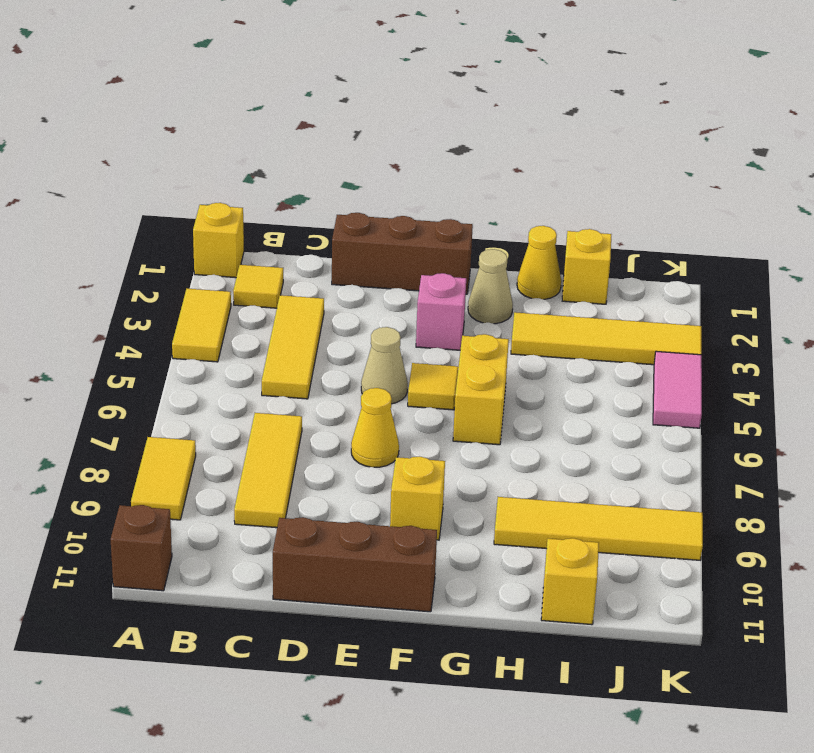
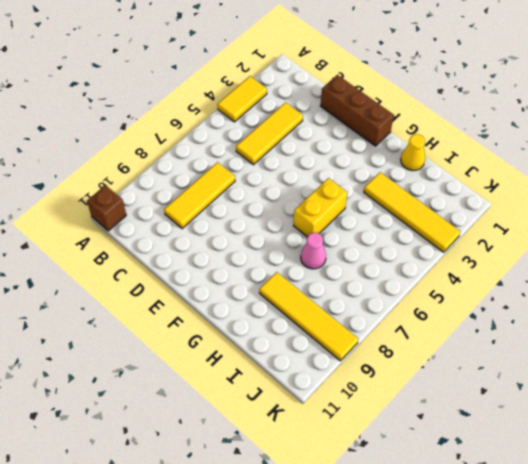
pink cone H7 level 1 -> none
none -> yellow brick A1 level 1
none -> yellow tile A8:A9 level 1
none -> yellow tile B2 level 1

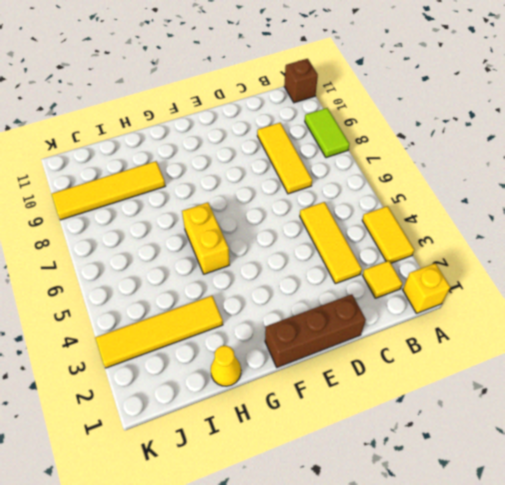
lime tile A8:A9 level 1 -> yellow tile A8:A9 level 1
none -> brown brick D11:F11 level 1
none -> tan cone E5 level 1
none -> yellow cone E7 level 1

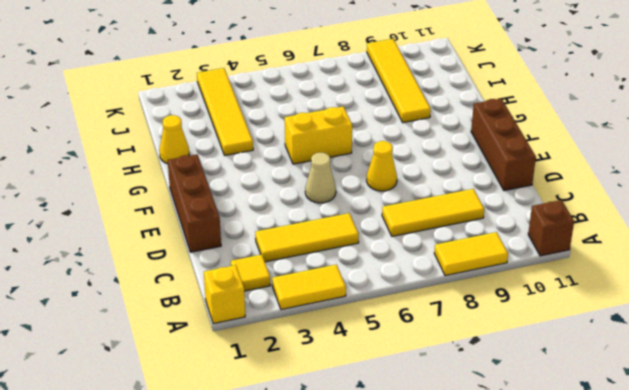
none -> pink brick F3 level 1
none -> yellow tile F5 level 1
none -> yellow brick F9 level 1

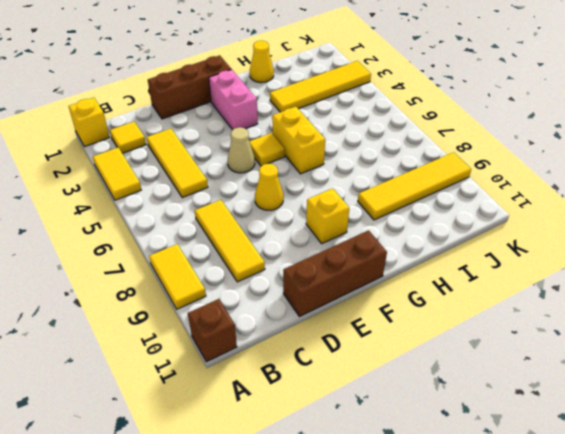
pink brick F2:F3 level 1 -> pink brick F3 level 1
none -> tan cone G2 level 1
none -> yellow brick I1 level 1
none -> yellow brick I11 level 1

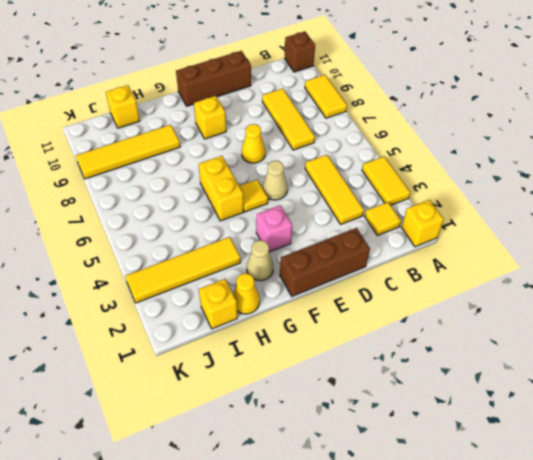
none -> pink tile K4:K5 level 1

